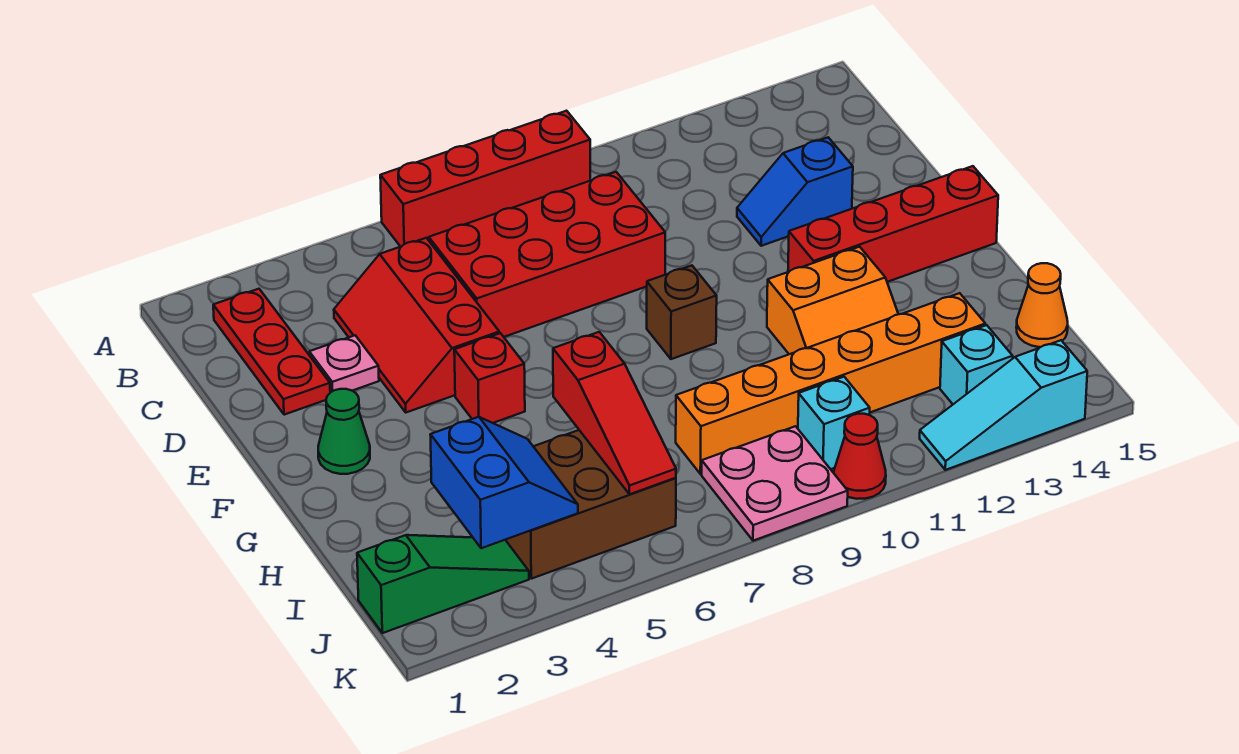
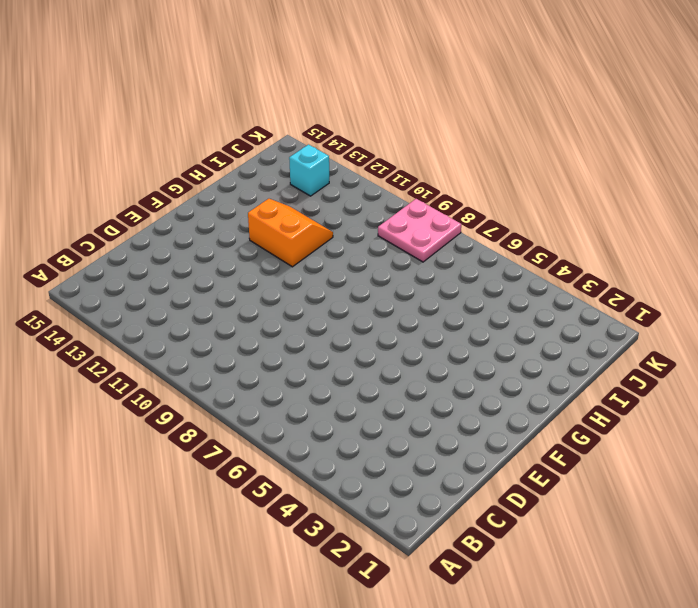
none -> red brick A6:A9 level 1
none -> red plate B2:D2 level 1
none -> red slope C4:E5 level 1 top 5

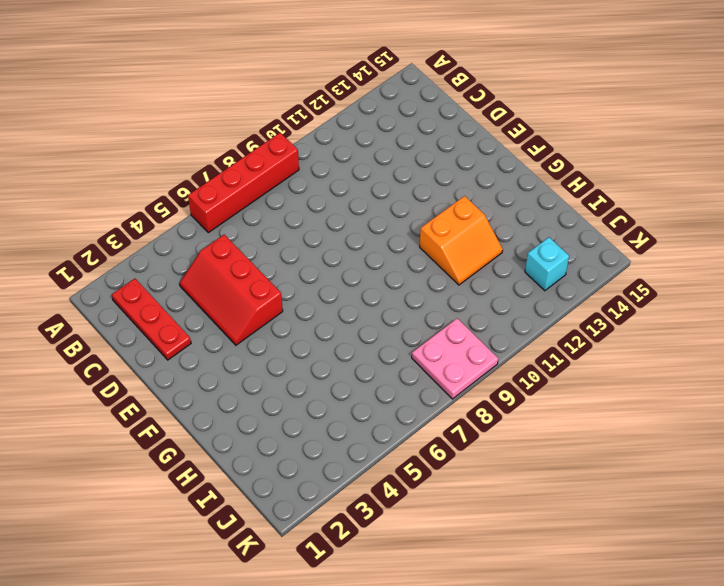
none -> red brick C6:D9 level 1
none -> pink plate D3 level 1
none -> blue slope D12:D13 level 1 top 13

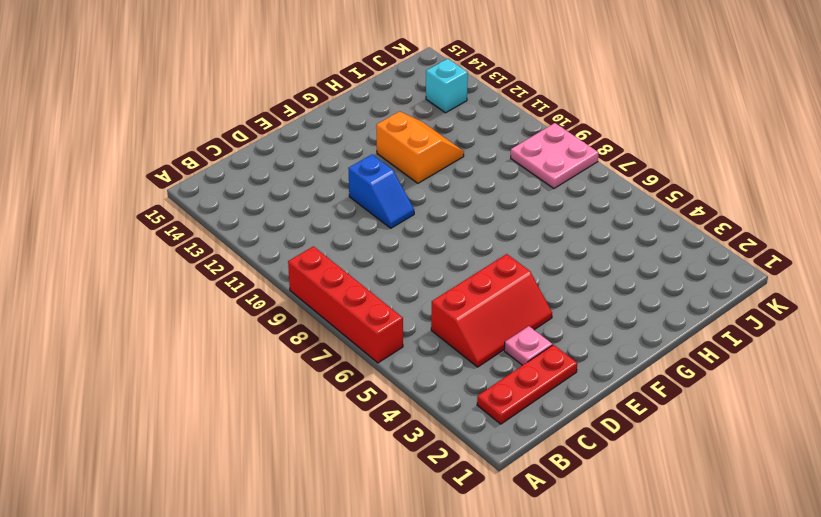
blue slope E10:E11 level 1 top 11 -> blue slope D12:D13 level 1 top 13
none -> red brick C6:D9 level 1
none -> green cone F2 level 1
none -> red brick F5 level 1

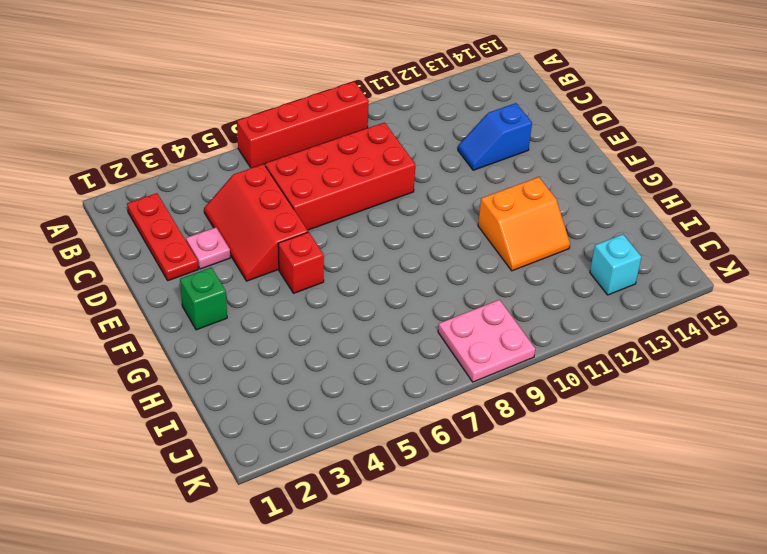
green brick F2 level 1 -> green cone F2 level 1
none -> brown brick F9 level 1
none -> red brick F12:F15 level 1
none -> brown brick I4:J6 level 1

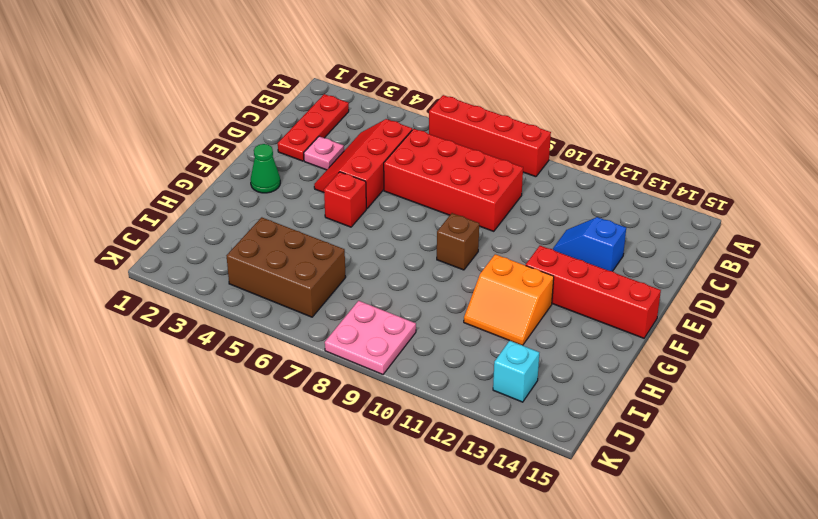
none -> orange brick I8:I13 level 1
none -> orange cone I15 level 1
none -> green slope J1:J3 level 1 top 1

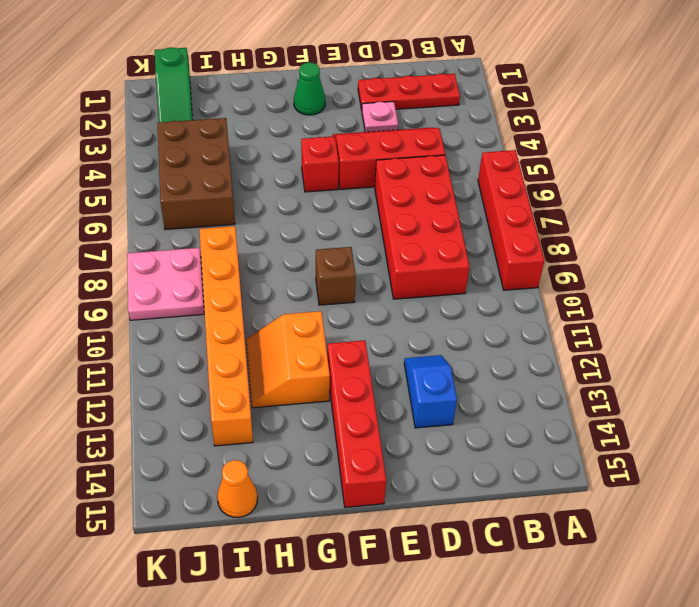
none -> cyan brick J10 level 1
none -> cyan brick J13 level 1
none -> red cone K10 level 1

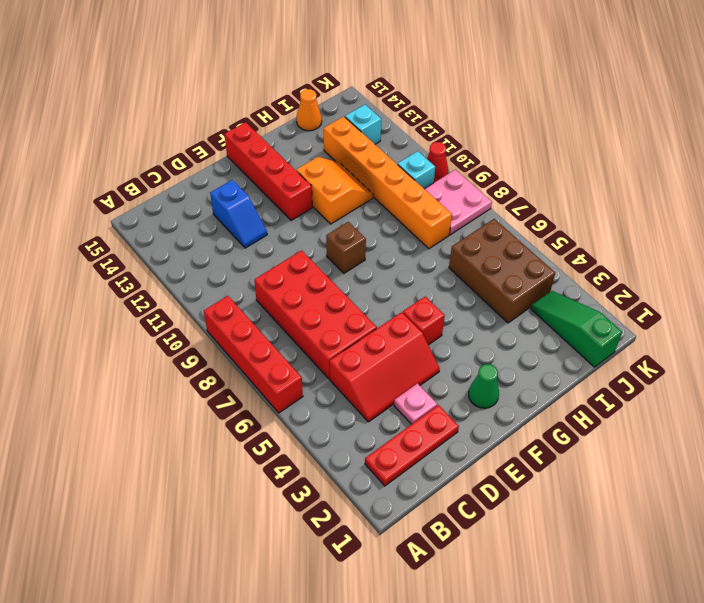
none -> cyan slope K12:K14 level 1 top 14
none -> red slope H6:J6 level 2 top H
none -> blue slope I3:J4 level 2 top 3

